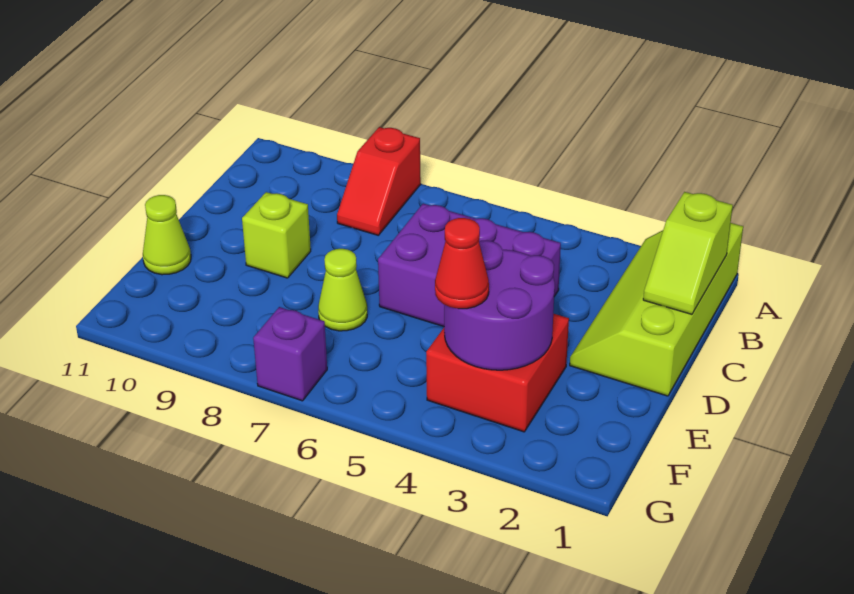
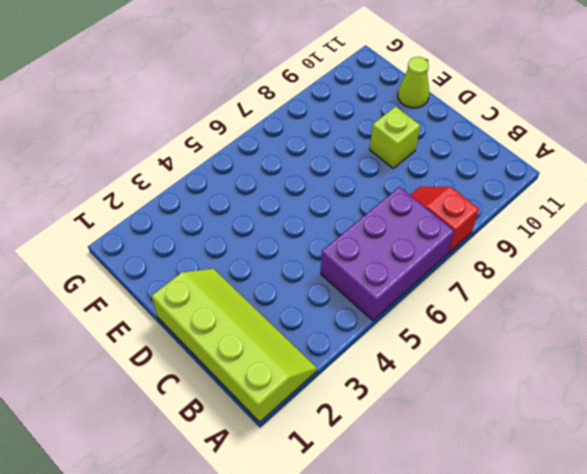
purple brick A5:B7 level 1 -> purple brick C4:D6 level 1
none -> red brick E3:F4 level 1
none -> lime cone E7 level 1

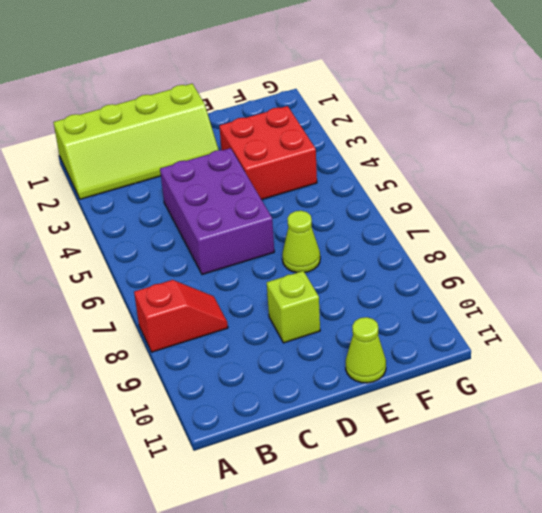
none -> purple brick G7 level 1
none -> lime slope B1:C1 level 2 top B

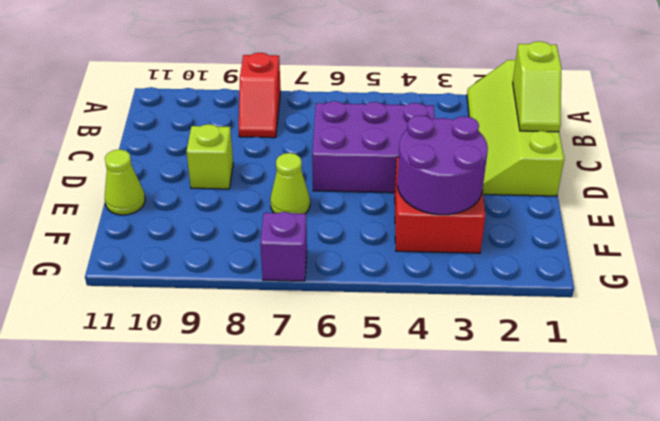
none -> red cone F4 level 3

